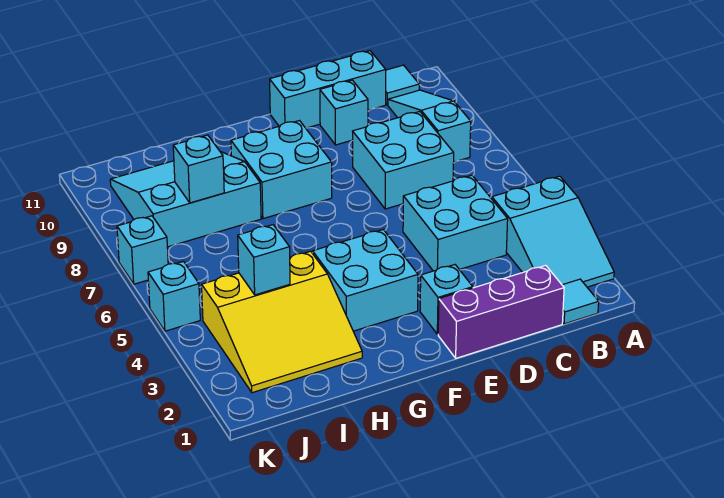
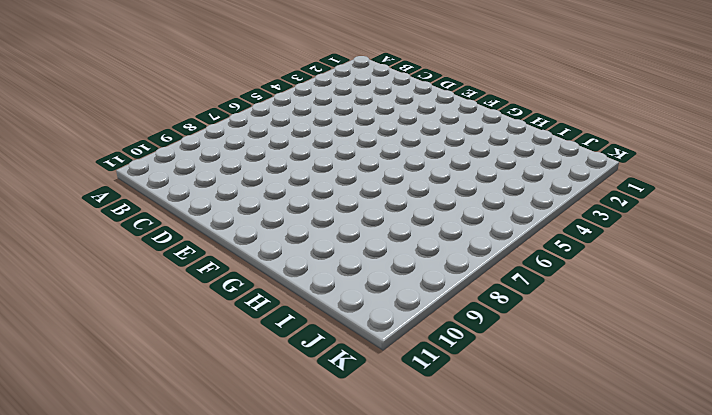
none -> cyan slope A2:B4 level 1 top 4
none -> cyan tile B1 level 1
none -> cyan slope B8:B10 level 1 top 8

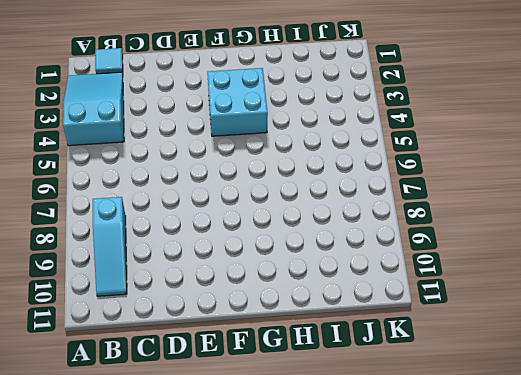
none -> cyan tile B11 level 1
none -> purple brick C1:E1 level 1
none -> cyan brick C4:D5 level 1

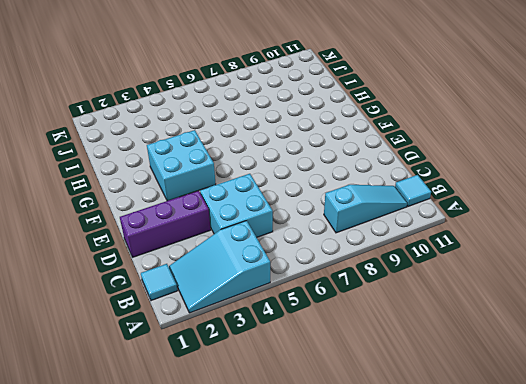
purple brick D1:D3 level 1 -> purple brick C1:E1 level 1
none -> cyan brick C7:D8 level 1
none -> cyan brick C11:E11 level 1
none -> cyan brick D10 level 1

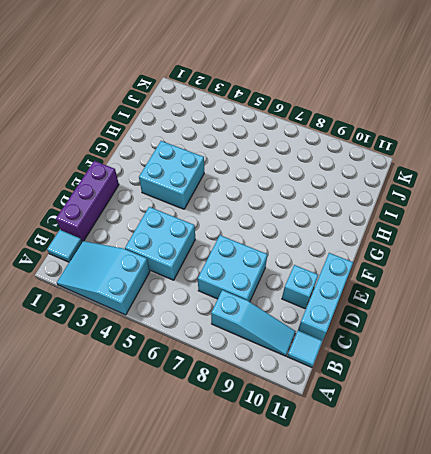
none -> cyan brick E2 level 1
none -> cyan brick F8:G9 level 1
none -> yellow slope H2:J4 level 1 top 4

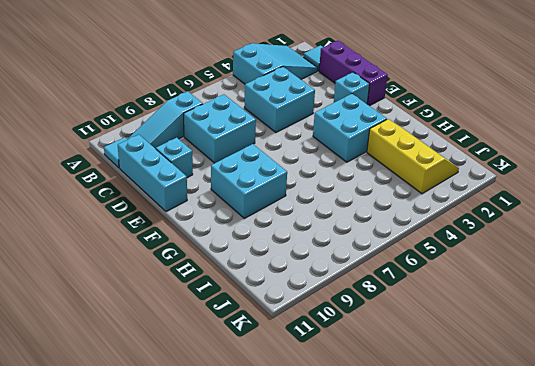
yellow slope H2:J3 level 1 top 3 -> yellow slope H2:J4 level 1 top 4
none -> cyan slope H8:J10 level 1 top 8
none -> cyan brick K5 level 1
none -> cyan brick K7 level 1

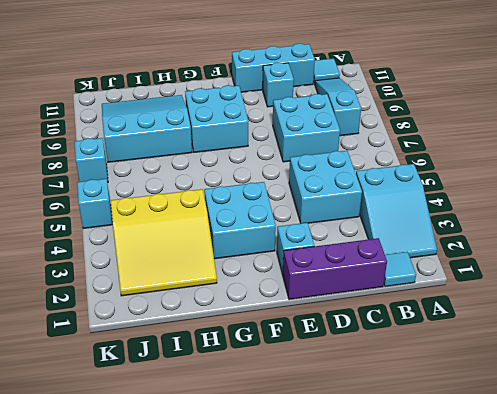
none -> cyan brick I4 level 2
none -> cyan brick I8 level 2

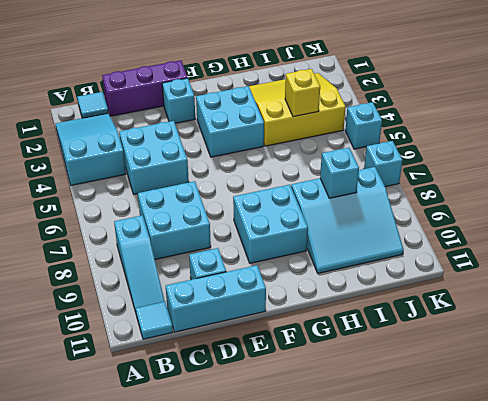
yellow brick I4 level 2 -> cyan brick I4 level 2

